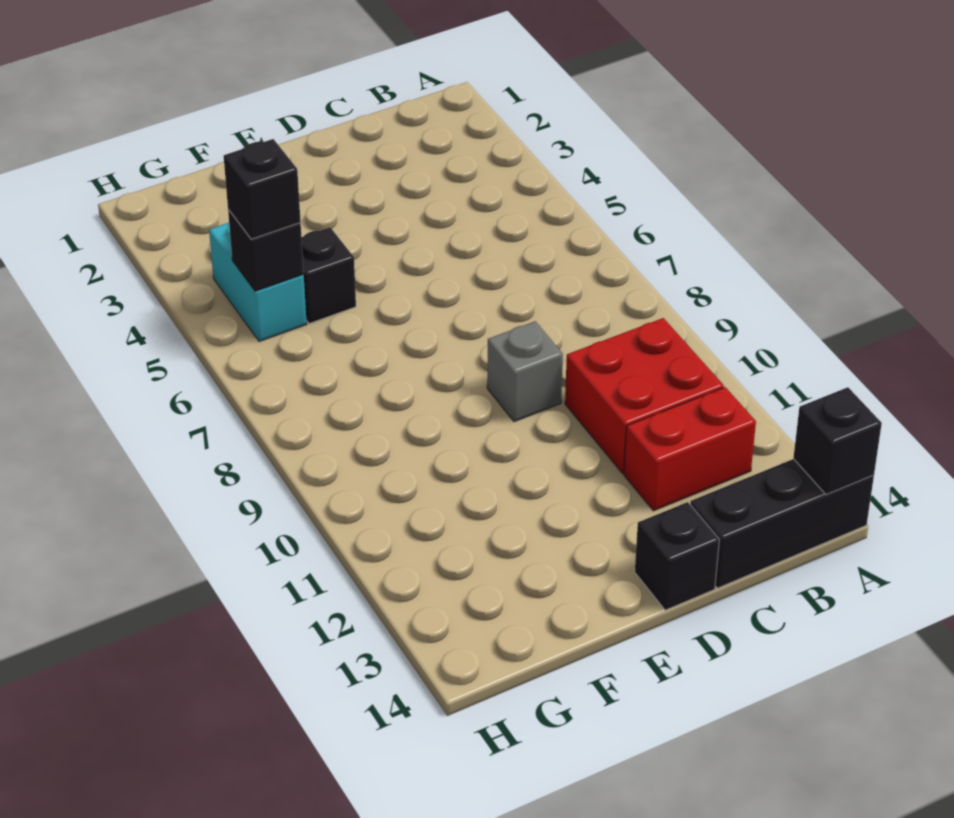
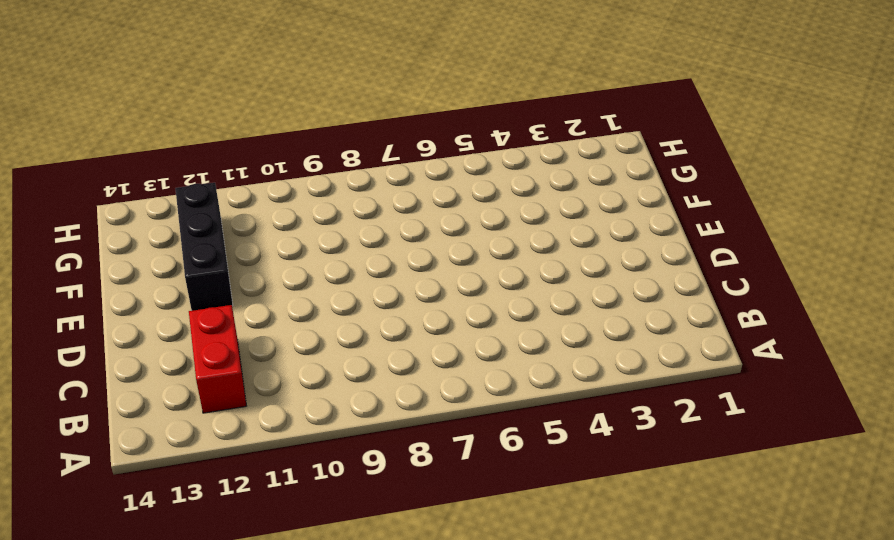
black brick E12:G12 level 1 -> black brick A14:C14 level 1
none -> red brick B10:C11 level 1
none -> grey brick D9 level 1

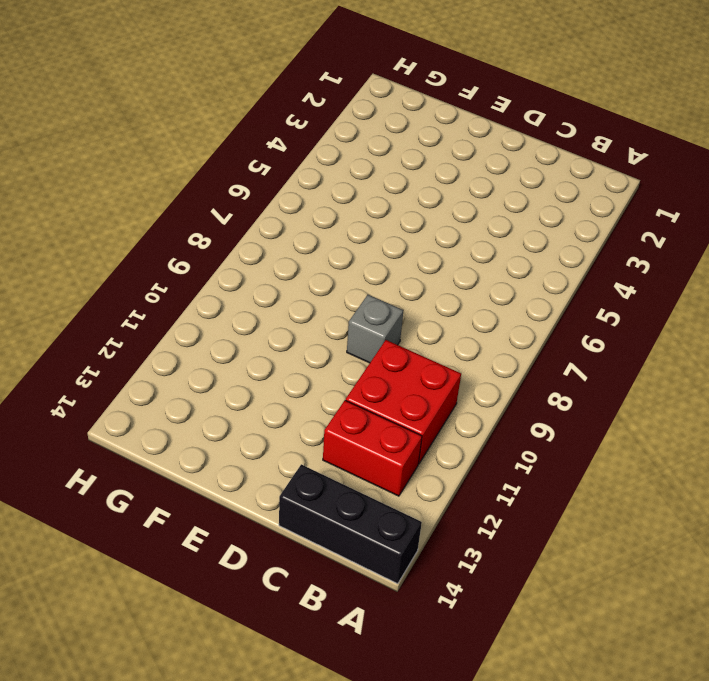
none -> black brick D14 level 1
none -> black brick F5 level 1

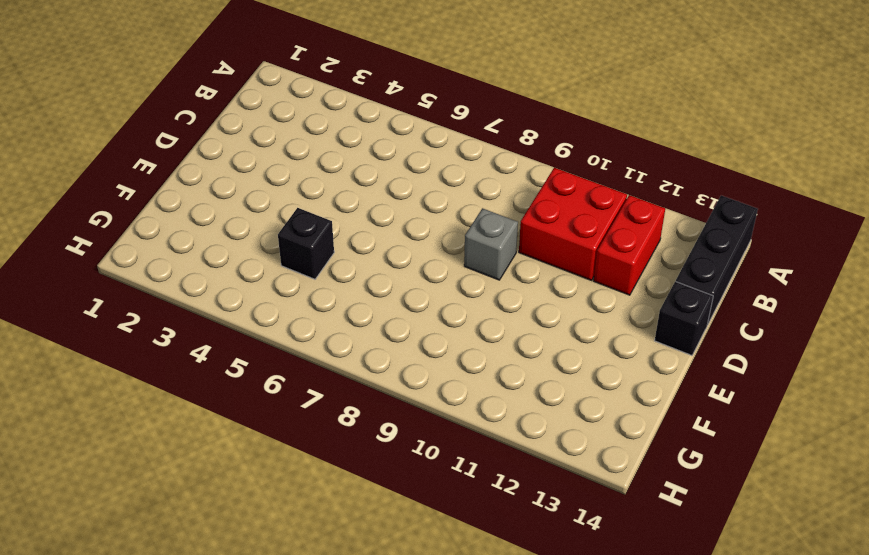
none -> cyan brick G4:G5 level 1
none -> black brick A14 level 2

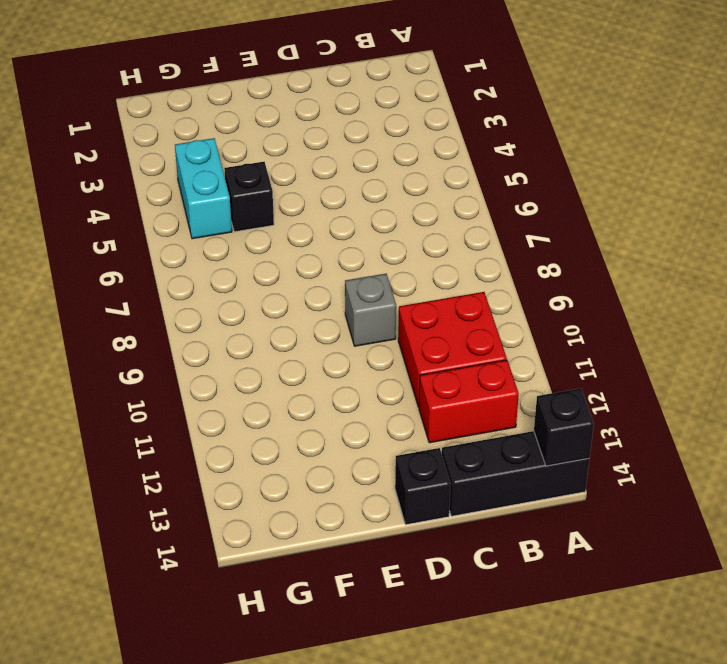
none -> black brick G5 level 2
none -> black brick G5 level 3

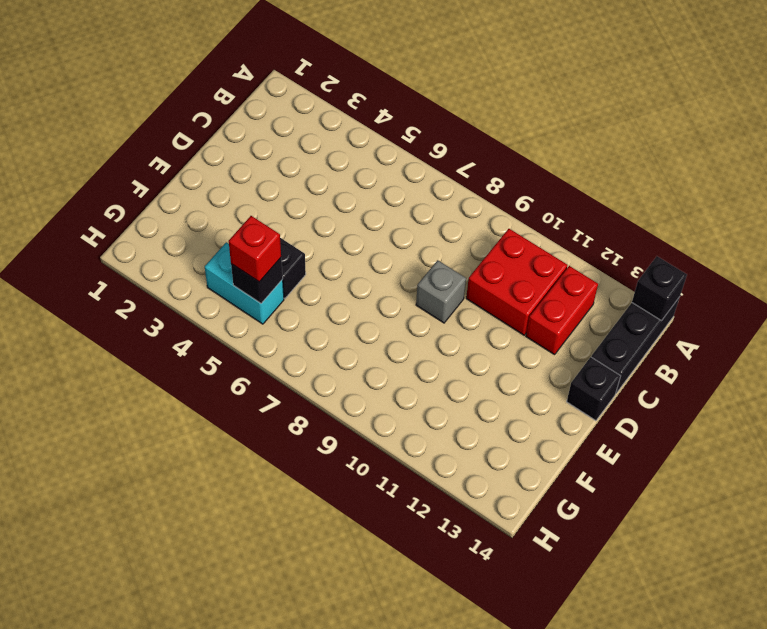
red brick G5 level 3 -> black brick G5 level 3

